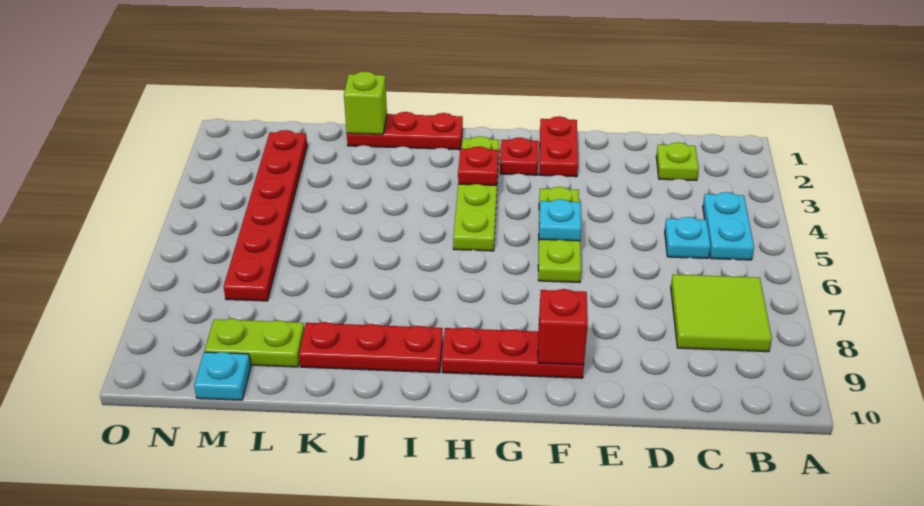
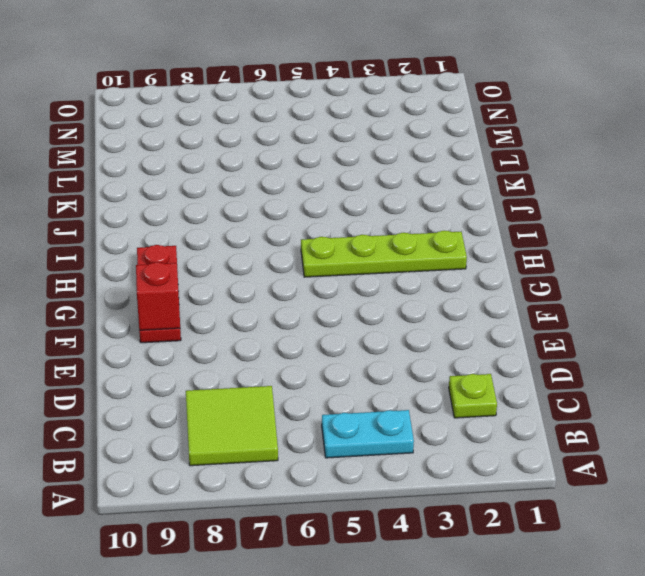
none -> cyan plate C5 level 1
none -> red plate F1:F2 level 1
none -> lime plate F4:F6 level 1

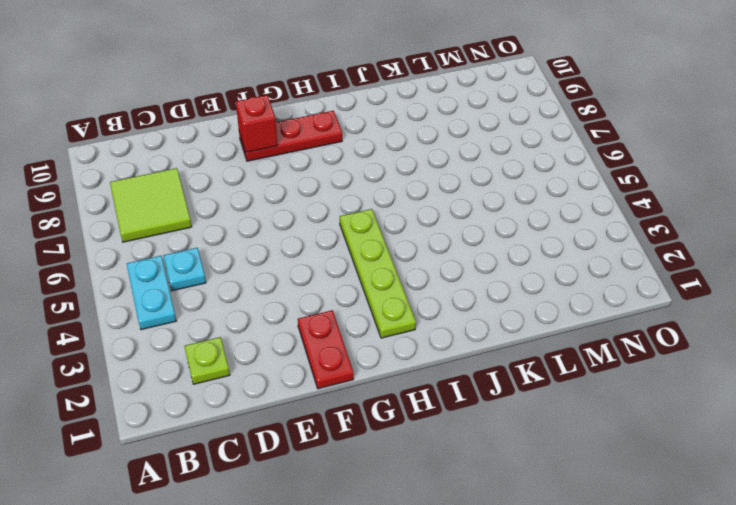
none -> lime plate F4:F6 level 1
none -> red plate G2 level 1
none -> red plate I1:K1 level 1

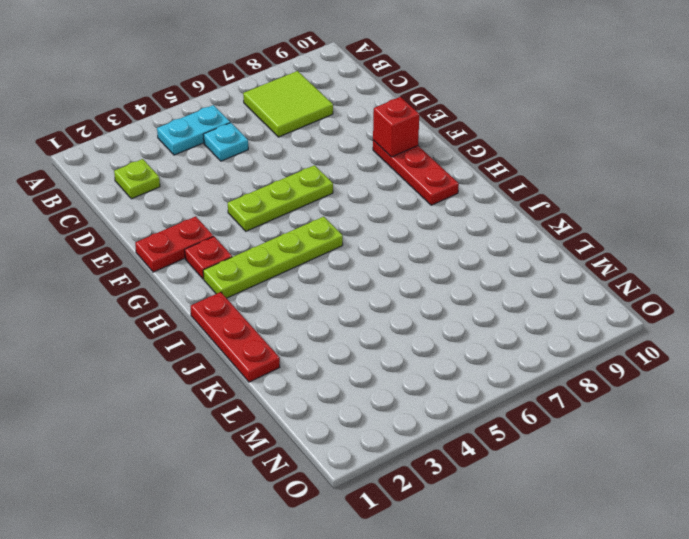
none -> red plate I9:K9 level 1
none -> lime plate L9:M9 level 1
none -> red plate M2:M7 level 1

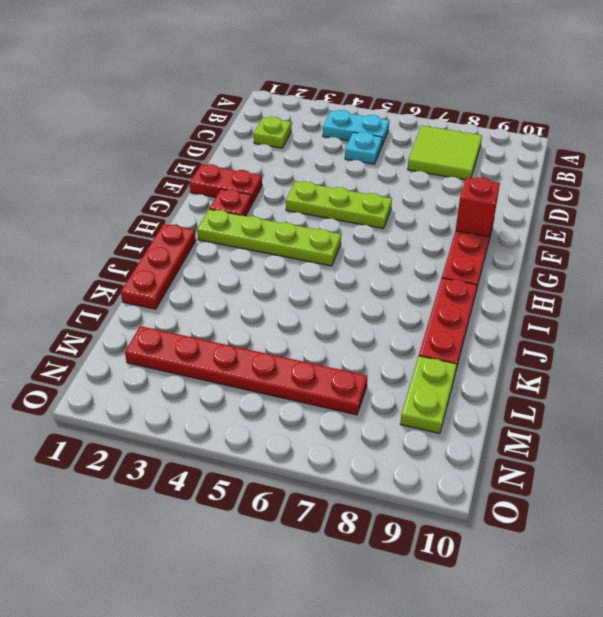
none -> cyan plate M10 level 1
none -> cyan plate F5 level 2
none -> red plate H3 level 2

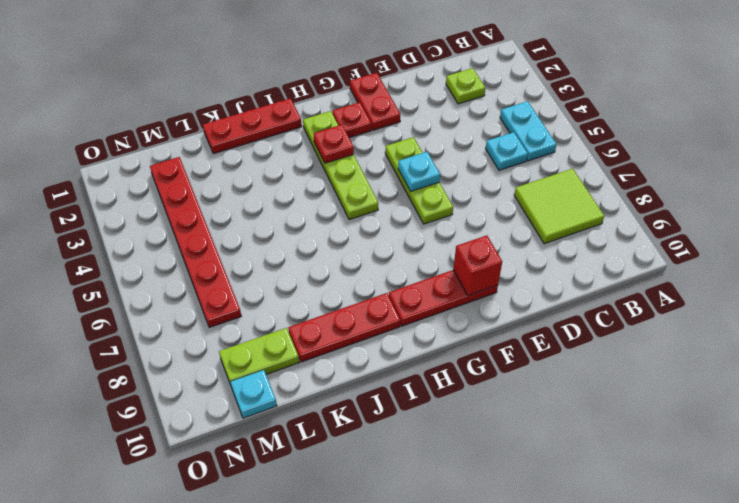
none -> lime brick K1 level 2

